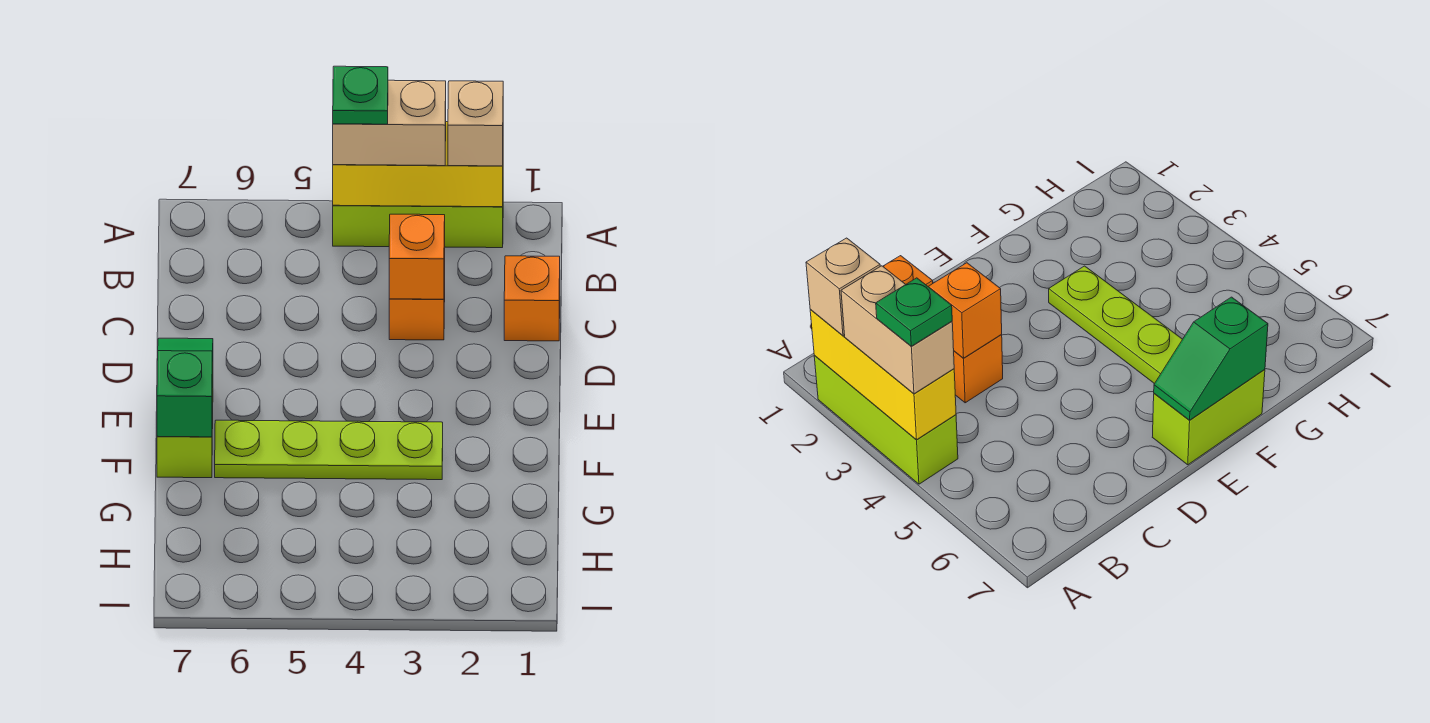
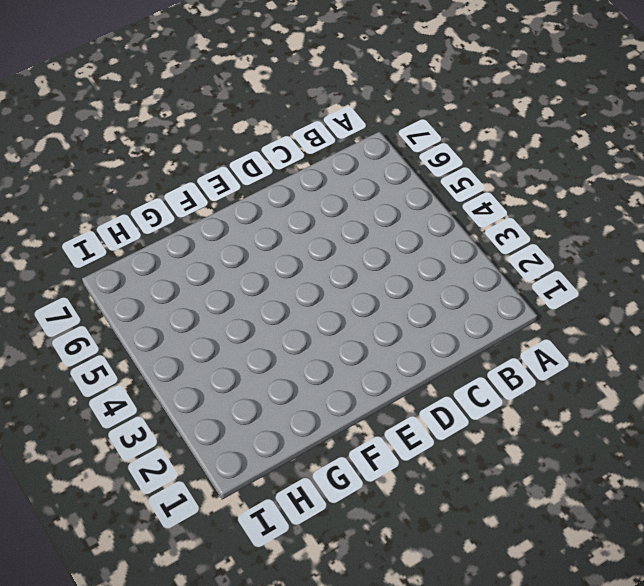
none -> lime brick A2:A4 level 1
none -> orange brick C1 level 1

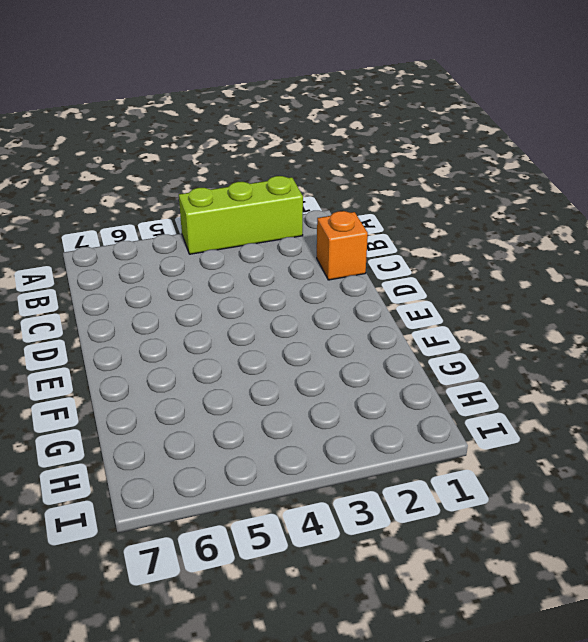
none -> orange brick C3 level 1
none -> lime brick E7:F7 level 1

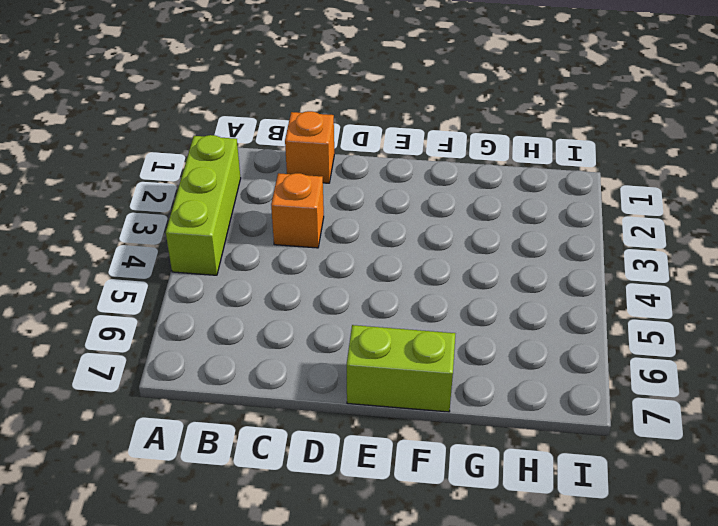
none -> lime plate F3:F6 level 1
none -> yellow brick A2:A4 level 2

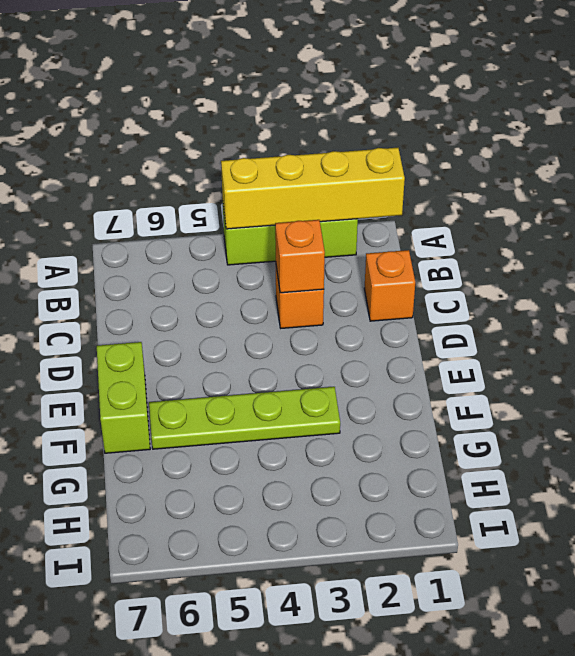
yellow brick A1:A4 level 2 -> yellow brick A2:A4 level 2
none -> green slope E7:F7 level 2 top F
none -> tan brick A2 level 3

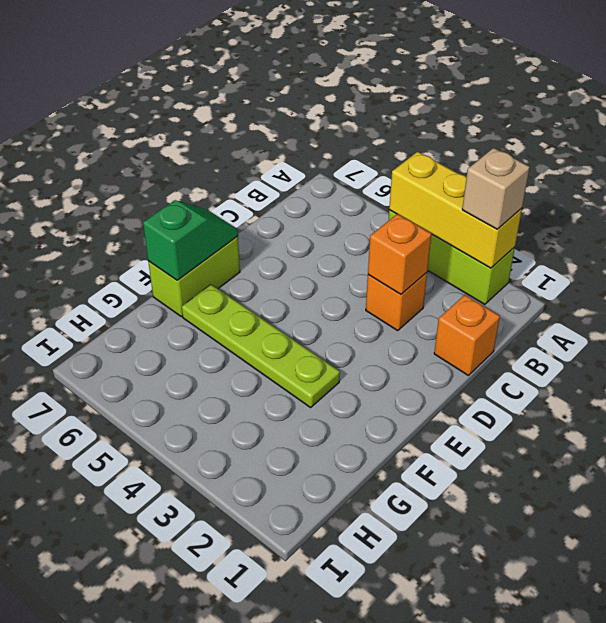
none -> tan brick A3:A4 level 3
none -> green plate A4 level 4

